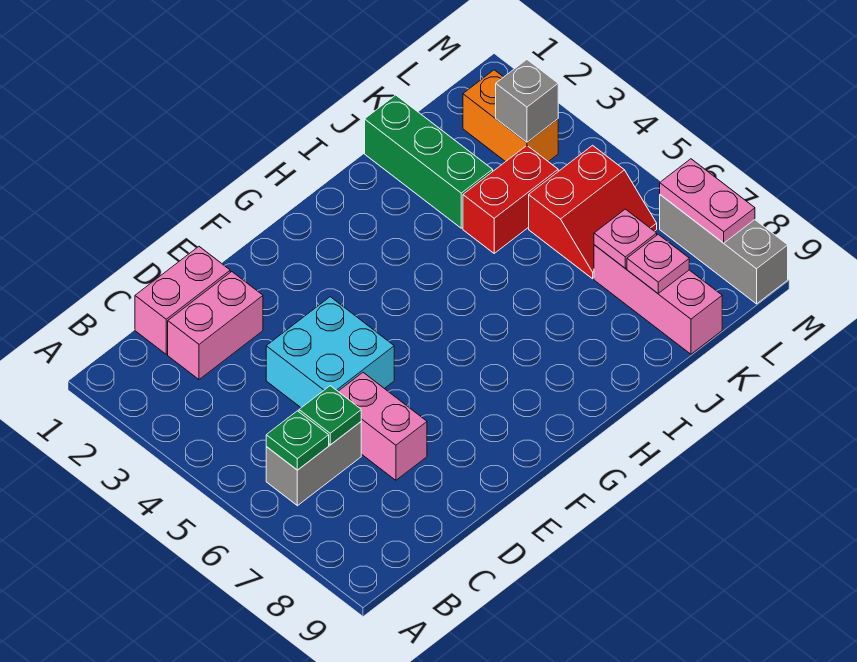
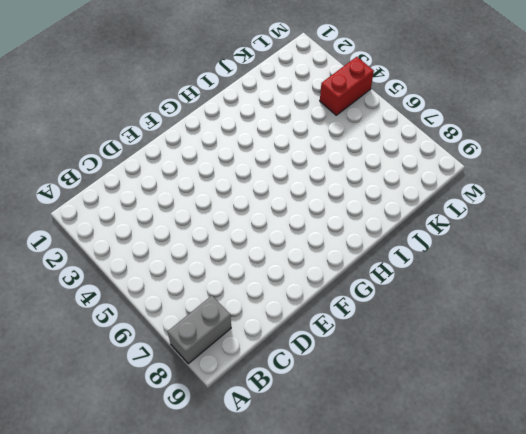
grey brick A8:B8 level 1 -> grey brick B6:C6 level 1
red brick L4:M4 level 1 -> red brick J4:K4 level 1
none -> pink brick C1:D1 level 1
none -> pink brick C2:D2 level 1
none -> cyan brick D4:E5 level 1

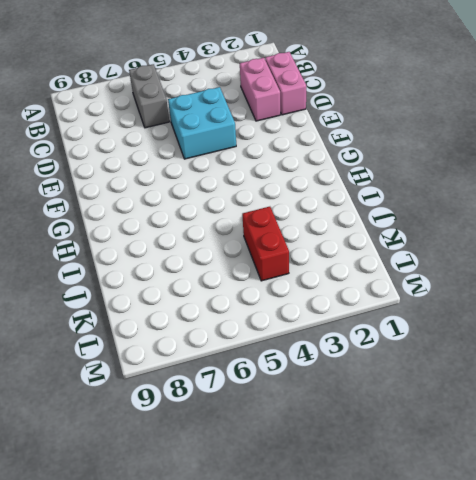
none -> pink brick D6:D7 level 1
none -> green brick J1:J3 level 1
none -> red slope K5:L6 level 1 top 5

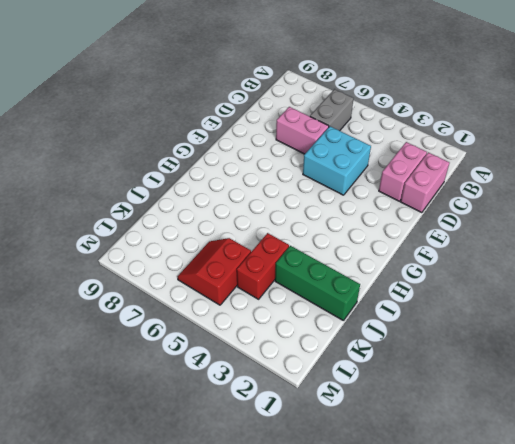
none -> pink brick K7:K9 level 1
none -> orange brick L2:L3 level 1
none -> grey brick M7:M9 level 1

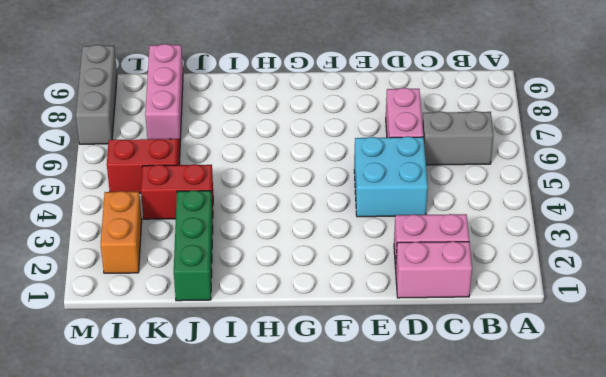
none -> green plate B6 level 2
none -> green plate C6 level 2
none -> pink plate K7 level 2

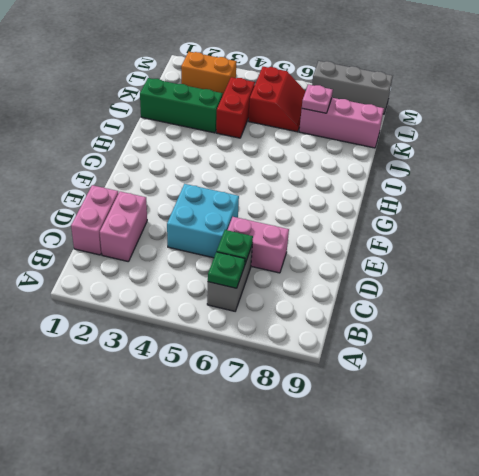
none -> pink plate K8 level 2
none -> grey brick L3 level 2
none -> pink plate M7:M8 level 2

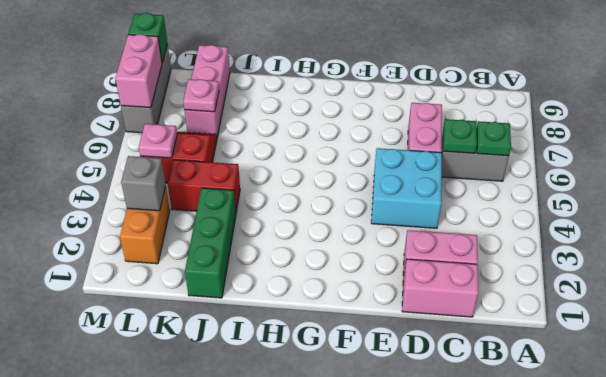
pink plate L5 level 2 -> pink plate K8 level 2
pink brick M7:M8 level 2 -> pink plate M7:M8 level 2
green brick M9 level 2 -> none

